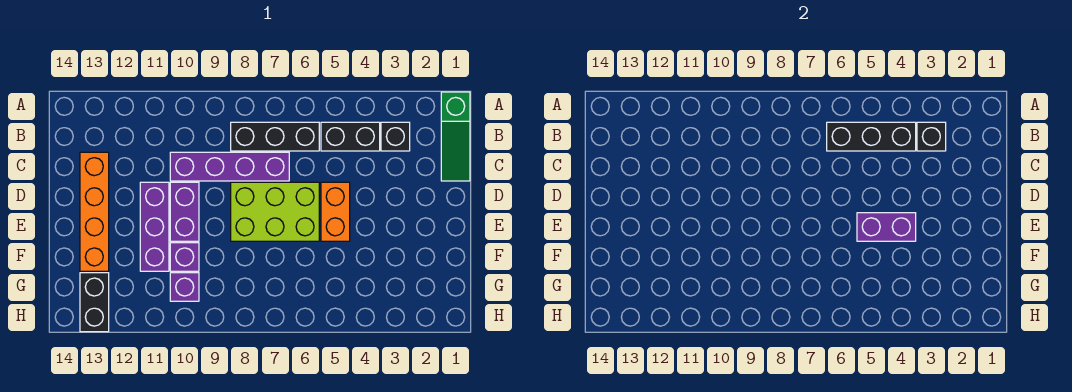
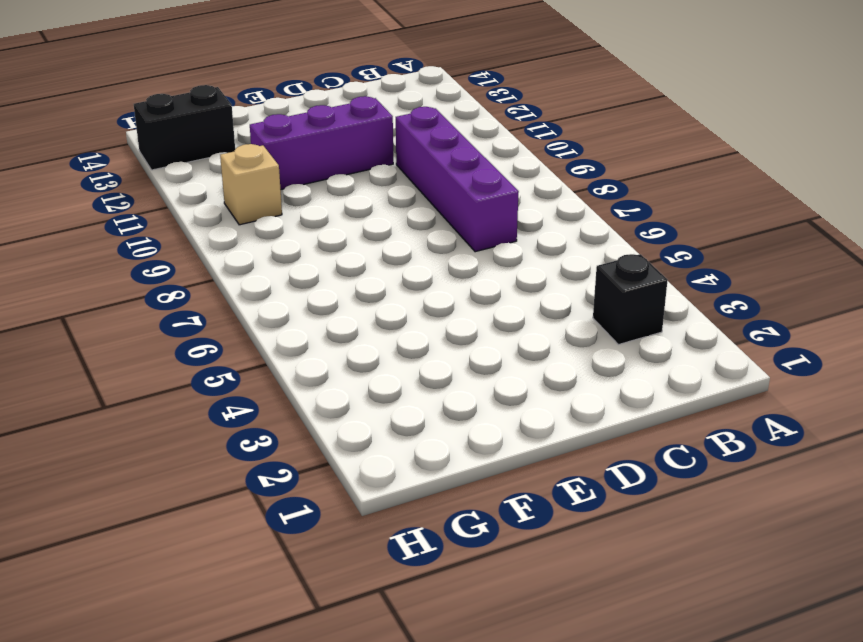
tan brick G10 level 1 -> purple brick G10 level 1
none -> green slope A1:C1 level 1 top A
none -> black brick B4:B5 level 1
none -> black brick B6:B8 level 1

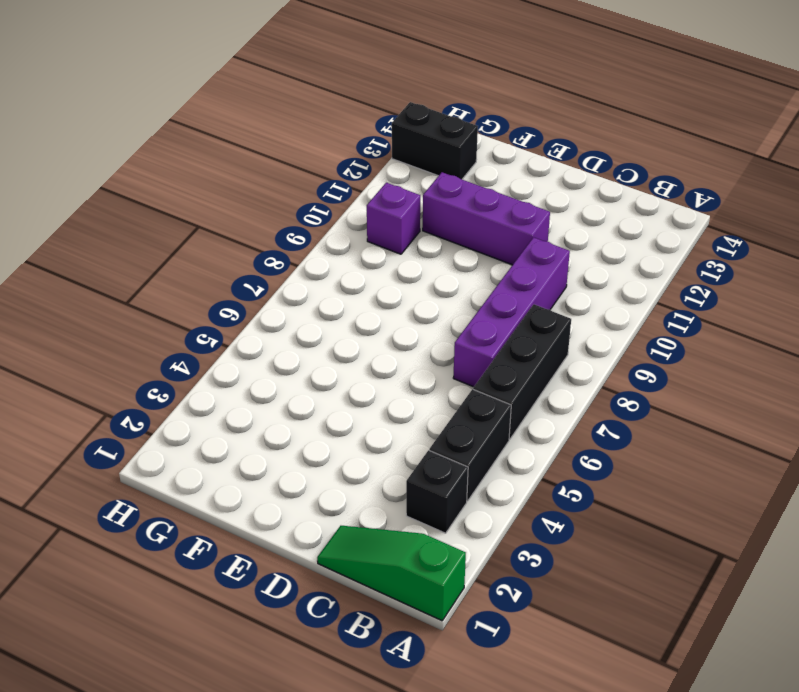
none -> orange brick C13:F13 level 1
none -> orange brick D5:E5 level 1
none -> lime brick D6:E8 level 1

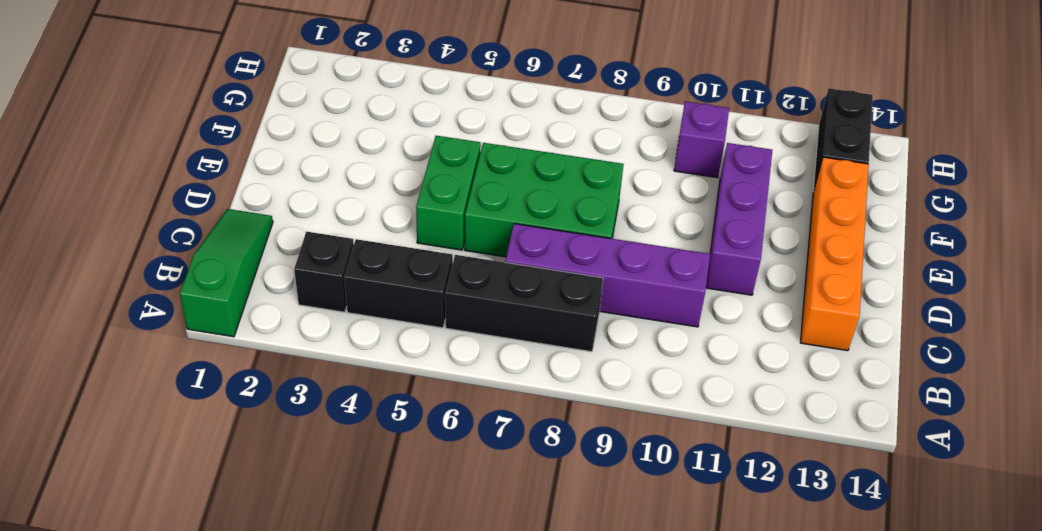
green brick D5:E5 level 1 -> orange brick D5:E5 level 1
green brick D6:E8 level 1 -> lime brick D6:E8 level 1
none -> purple brick D10:E10 level 1
none -> purple brick F10 level 1
none -> black brick B3 level 2

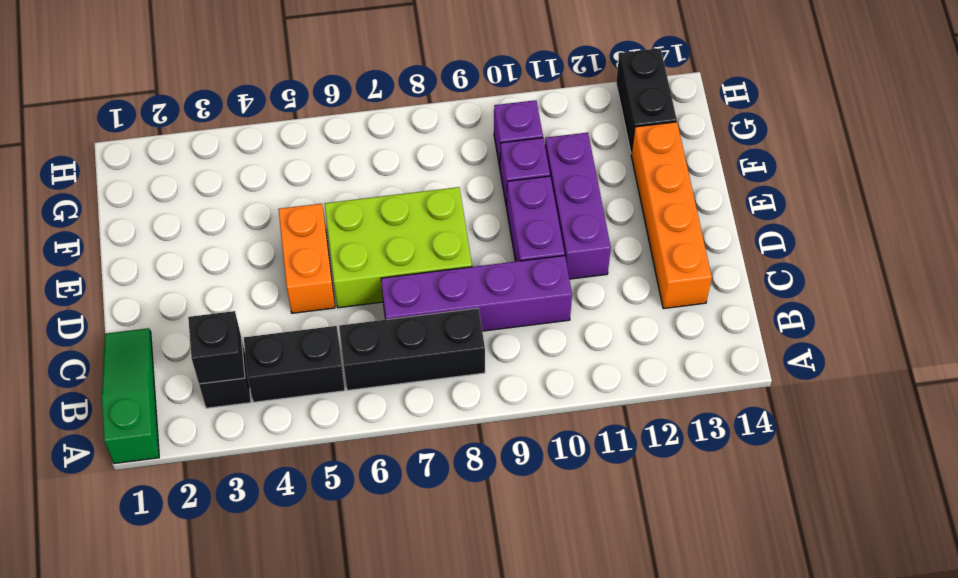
none -> black brick B4:B6 level 2
none -> purple brick E4:E5 level 2

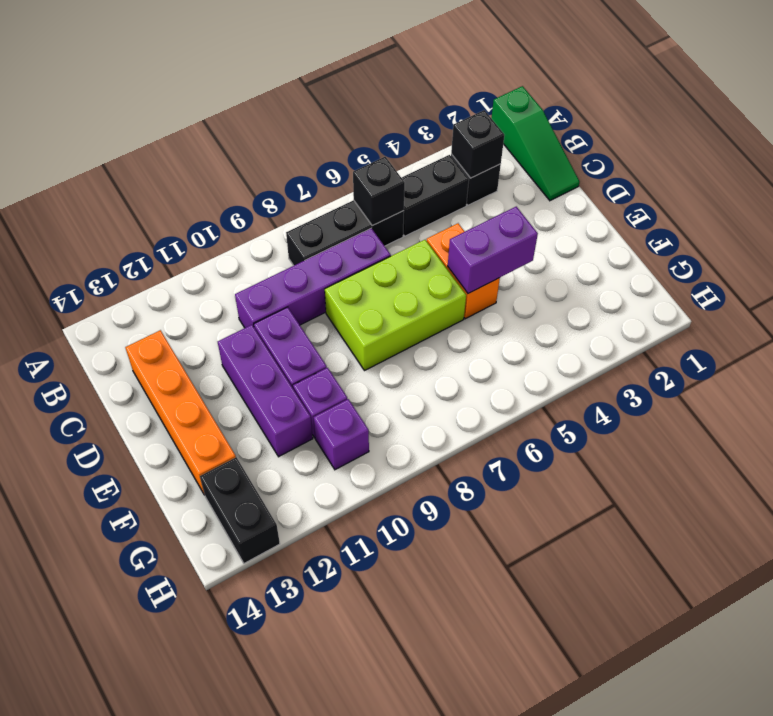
black brick B6 level 2 -> black brick B4:B6 level 2

